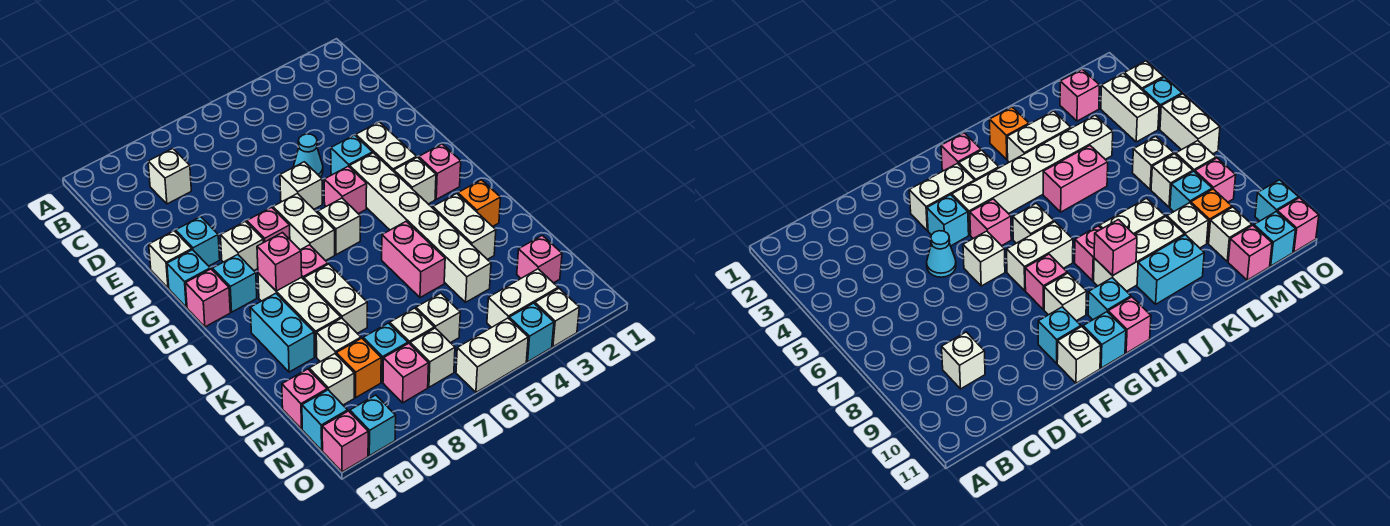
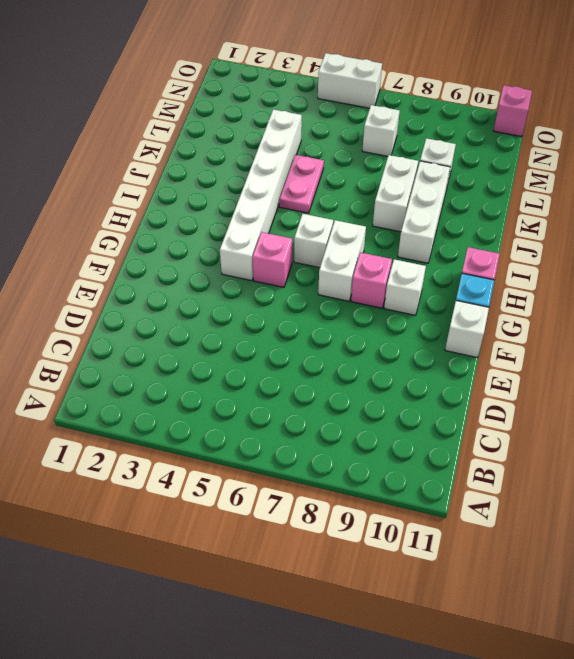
pink plate J5:K5 level 1 -> pink brick J5:K5 level 1
none -> white brick C9 level 1
none -> cyan cone E5 level 1
none -> white brick F3:G3 level 1
none -> cyan brick F4 level 1

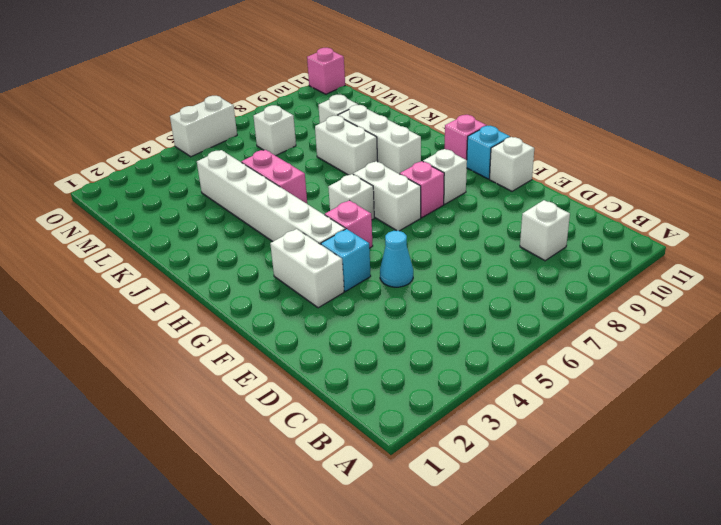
none -> white brick F6 level 1
none -> cyan brick F10 level 1
none -> pink brick H2 level 1
none -> white brick H3 level 1

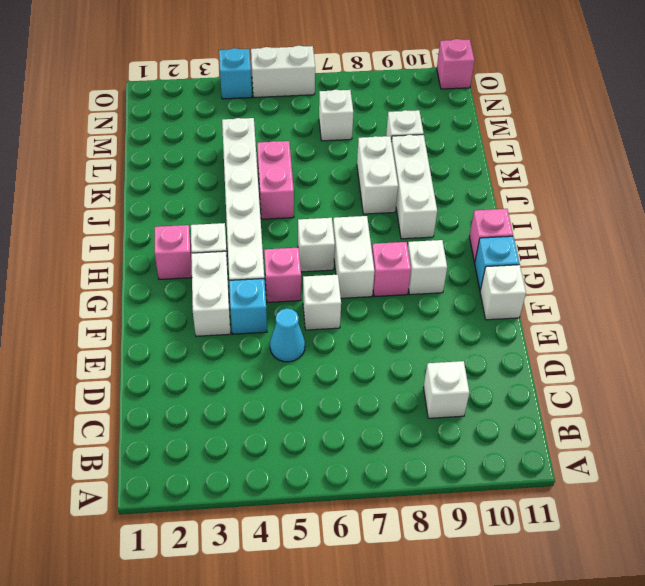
none -> cyan brick F10 level 1
none -> cyan brick H10 level 1
none -> pink brick I8 level 1
none -> orange brick J2 level 1

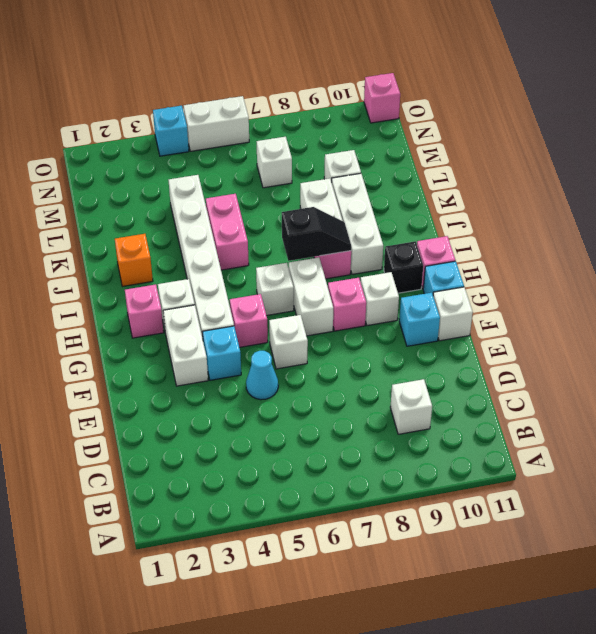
black brick H10 level 1 -> cyan brick H10 level 1
black slope I7:I8 level 2 top 7 -> none
none -> white brick J3:K3 level 1
none -> cyan brick J10:K10 level 1
none -> pink brick M2 level 1
none -> white brick M6 level 1

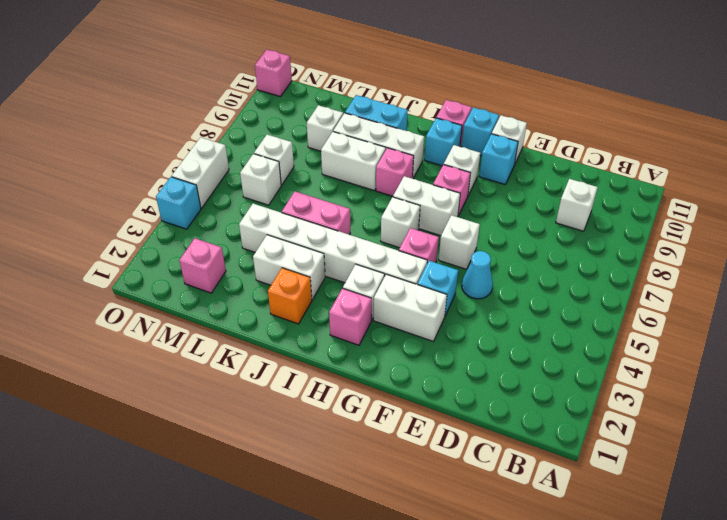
none -> cyan brick M8 level 1
none -> orange brick M9 level 1
none -> white brick M10 level 1
none -> pink brick M11 level 1

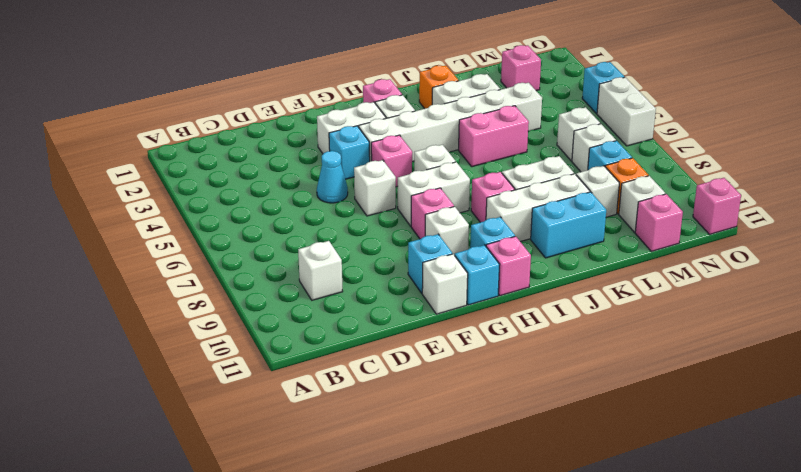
none -> white brick N3:N4 level 1
none -> white brick N7 level 1
none -> pink brick N8 level 1
none -> cyan brick N11 level 1

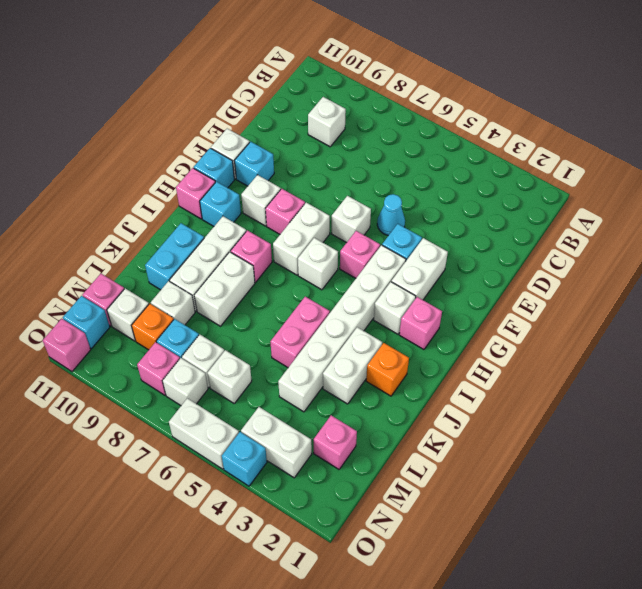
none -> white brick O3 level 1
none -> cyan brick O10 level 1
none -> pink brick I9 level 2

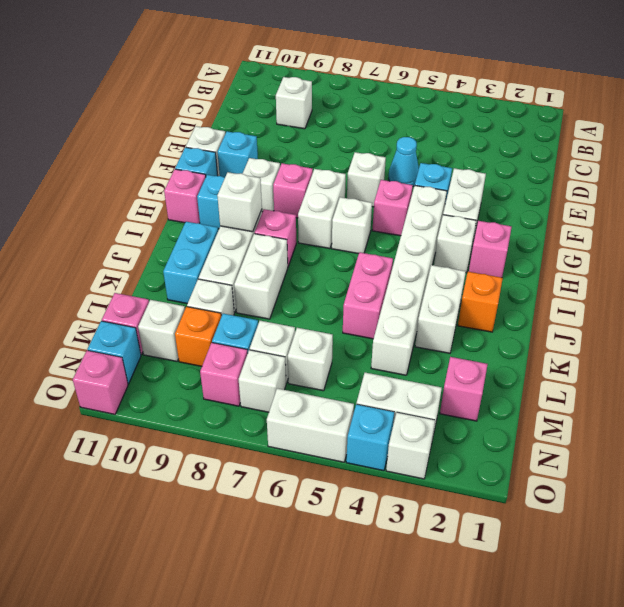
white brick I9 level 2 -> pink brick I9 level 2
none -> cyan brick O10 level 1

